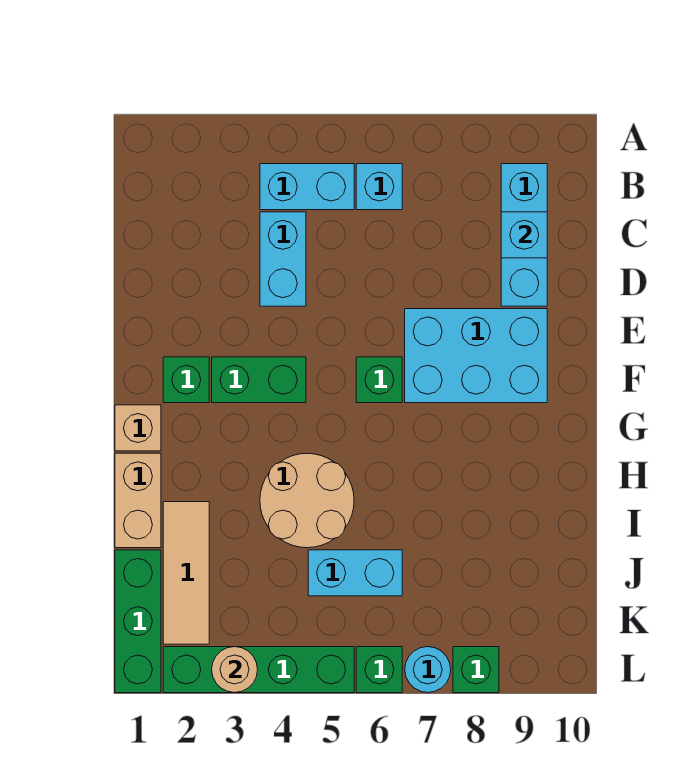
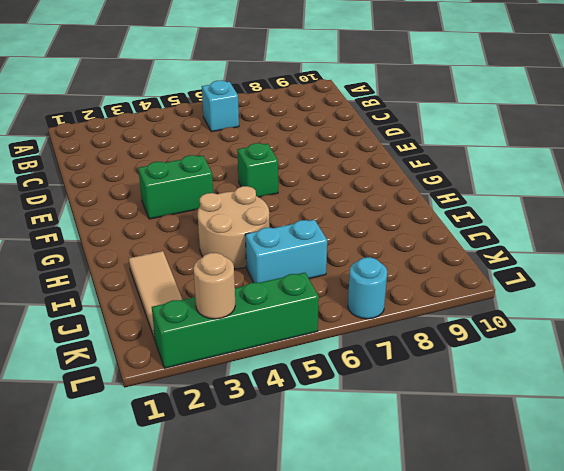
none -> cyan brick B4:B5 level 1
none -> cyan brick B9:D9 level 1
none -> cyan brick C4:D4 level 1

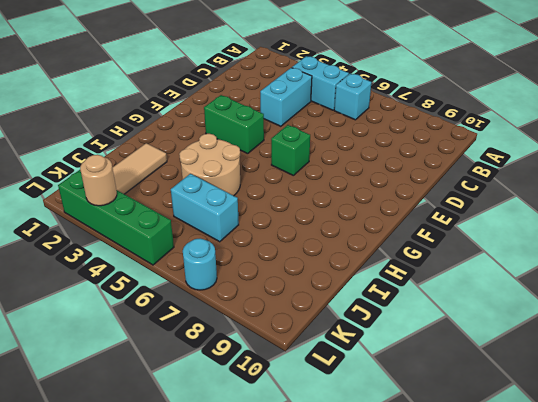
none -> cyan brick B9:D9 level 1
none -> cyan brick E7:F9 level 1
none -> green brick F2 level 1

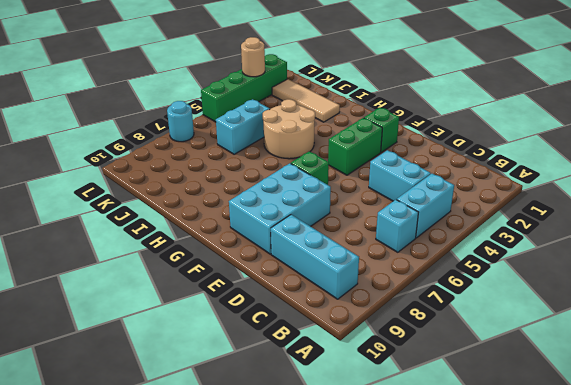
none -> tan brick G1 level 1
none -> tan brick H1:I1 level 1
none -> green brick J1:L1 level 1

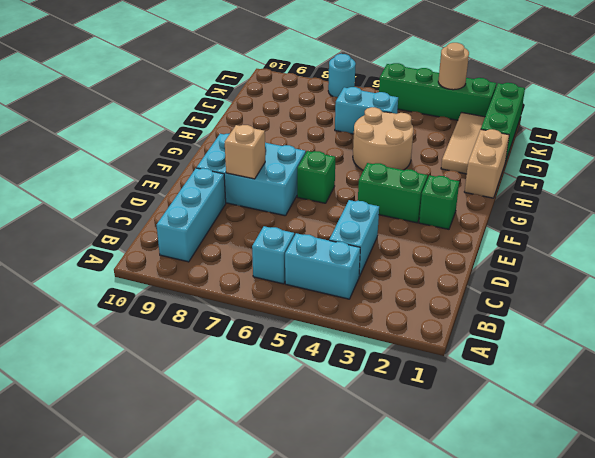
tan brick E8 level 2 -> tan brick G1 level 1
none -> green brick L6 level 1
none -> green brick L8 level 1
none -> cyan brick C9 level 2

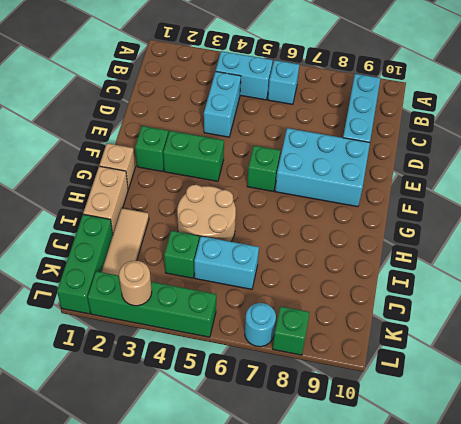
green brick J4 level 1 -> green brick L6 level 1
none -> cyan brick C9 level 2

